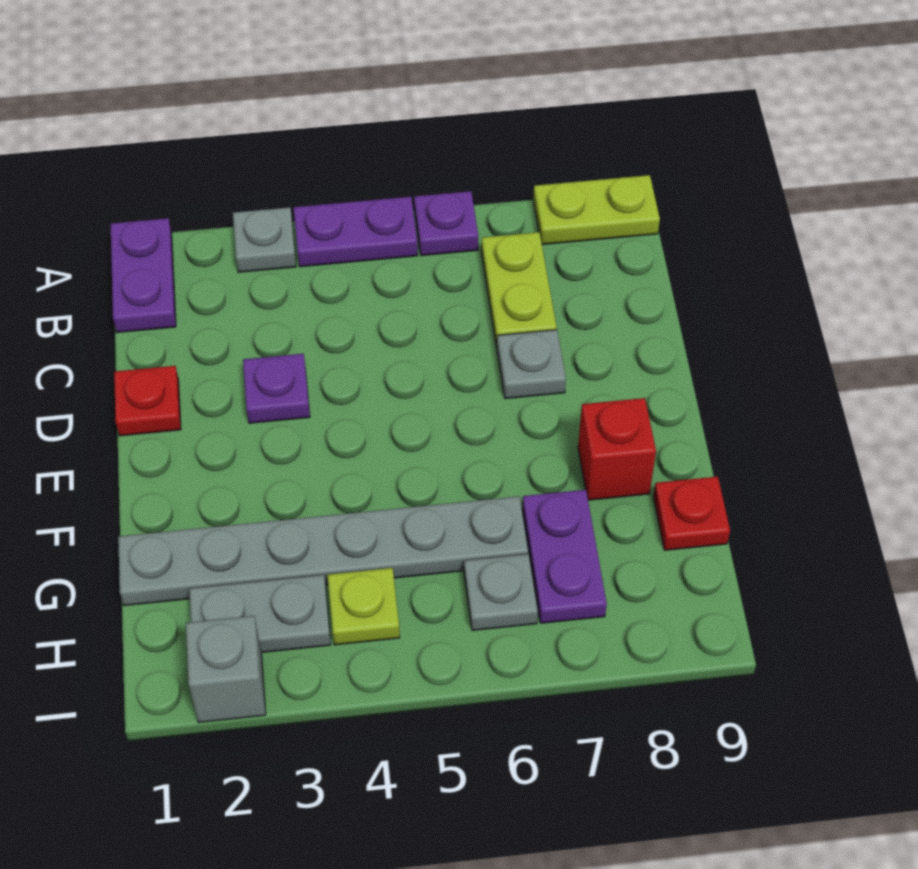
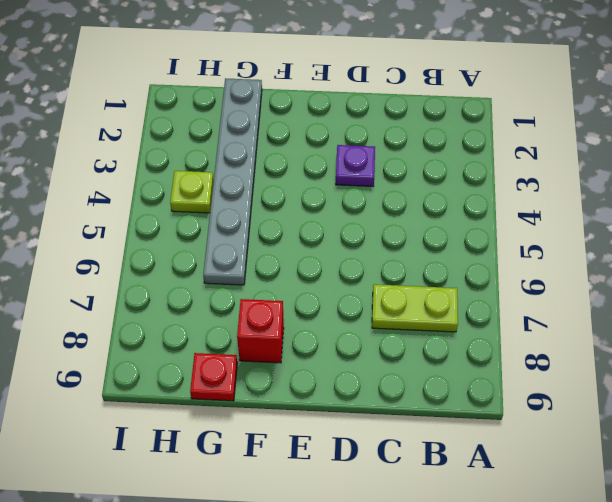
none -> purple plate A1:B1 level 1
none -> grey plate A3 level 1
none -> purple plate A4:A5 level 1

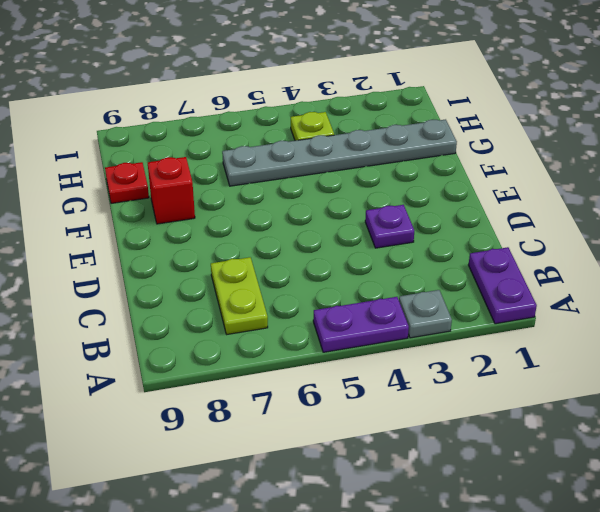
none -> purple plate A6 level 1
none -> lime plate A8:A9 level 1
none -> red plate D1 level 1

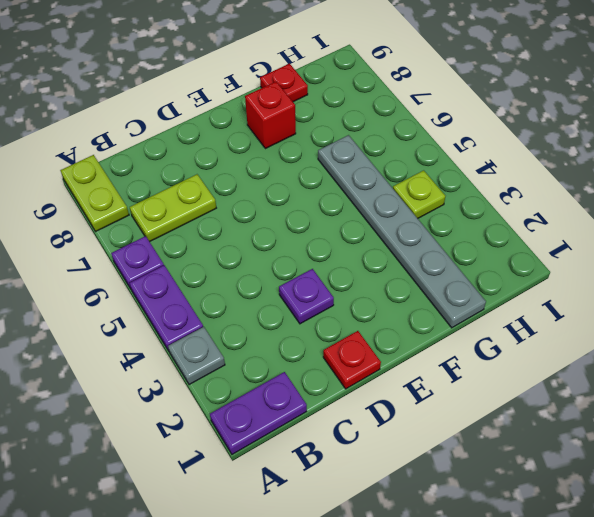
none -> grey plate D7 level 1
none -> purple plate G7:H7 level 1
none -> grey plate H2:H3 level 1

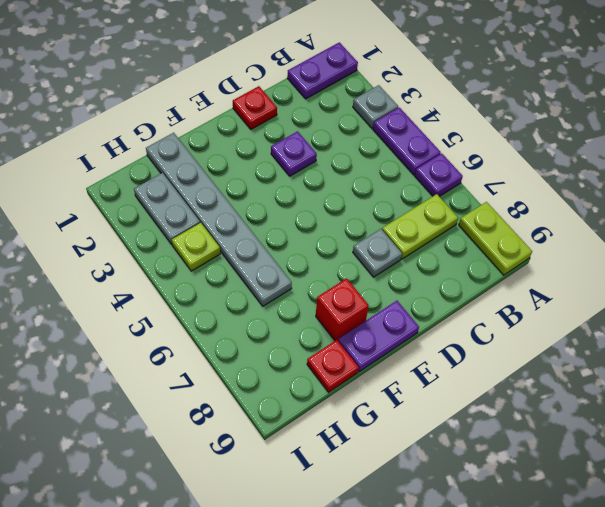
purple plate E9:F9 level 1 -> purple plate G7:H7 level 1
none -> grey plate H6 level 1
none -> grey brick I2 level 1

